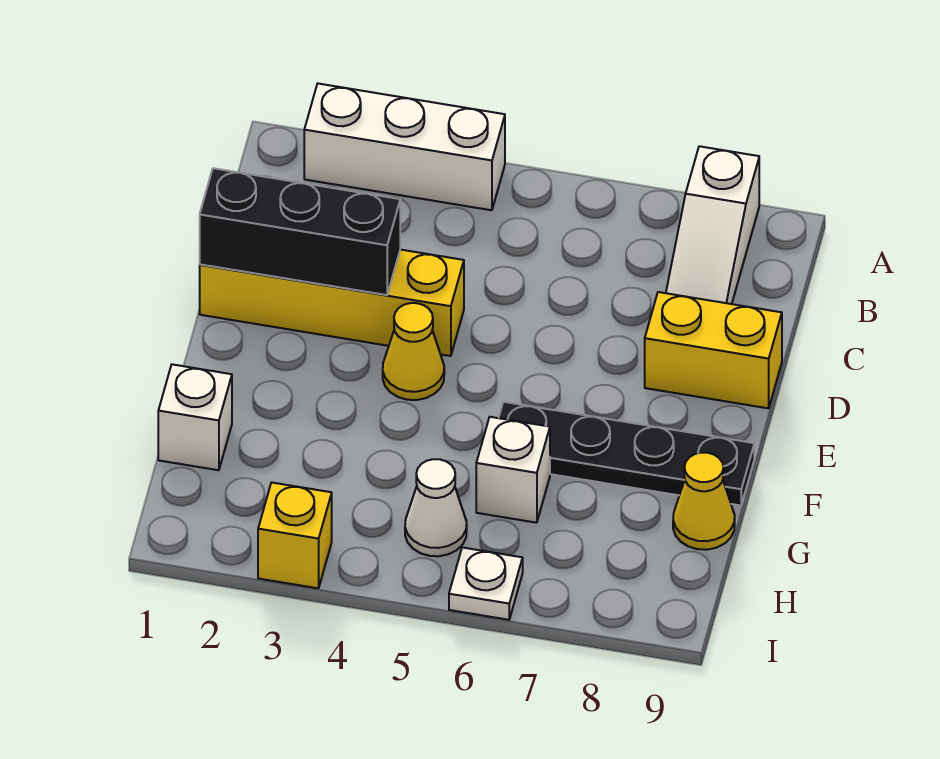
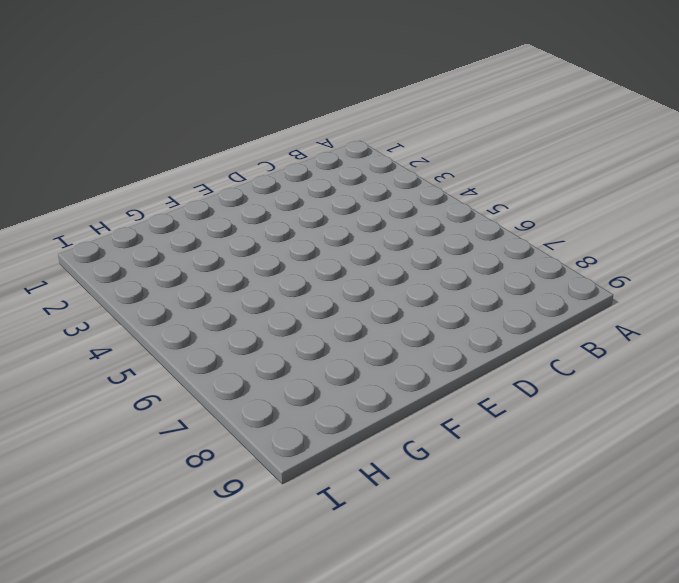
none -> white brick A2:A4 level 1
none -> white slope A8:C8 level 1 top A
none -> yellow brick D1:D4 level 1

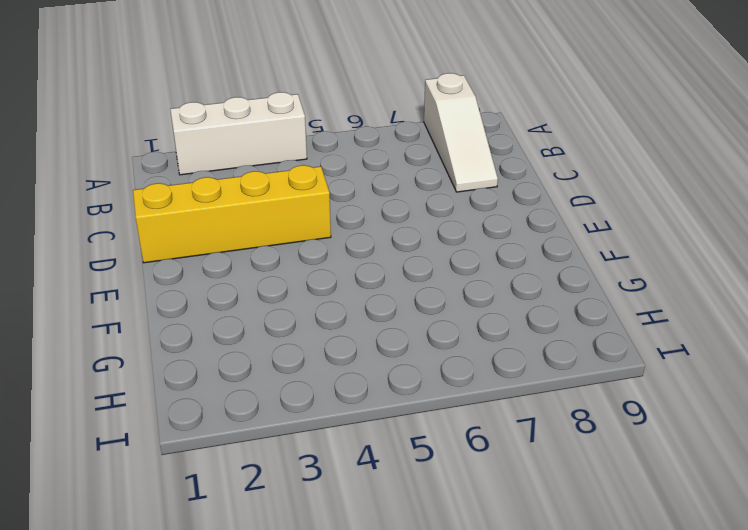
none -> yellow brick D8:D9 level 1
none -> yellow cone E4 level 1
none -> black plate F6:F9 level 1

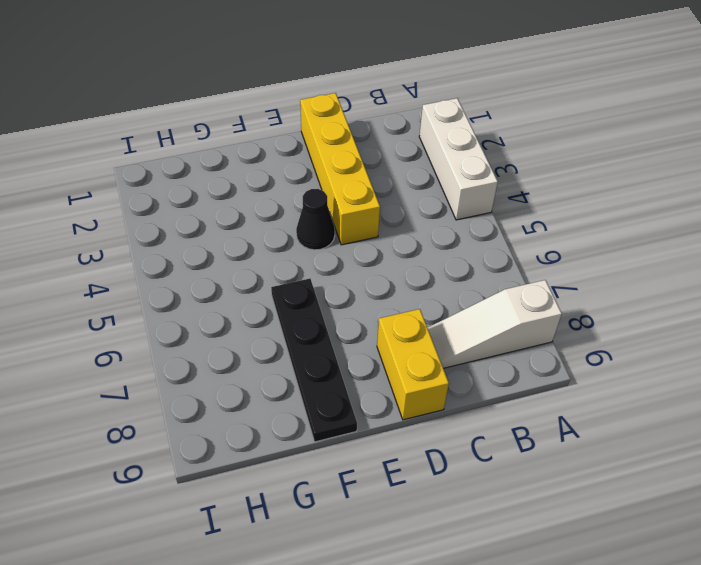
black cone E4 level 1 -> yellow cone E4 level 1
none -> white brick G1 level 1
none -> white brick G6 level 1
none -> yellow cone G9 level 1

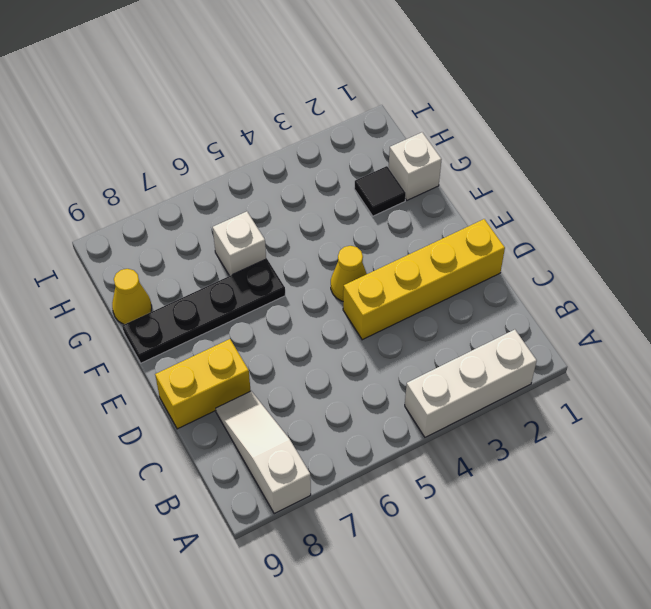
black tile G2 level 1 -> none
none -> white cone H5 level 1
none -> yellow brick I3 level 1
none -> white plate I6 level 1

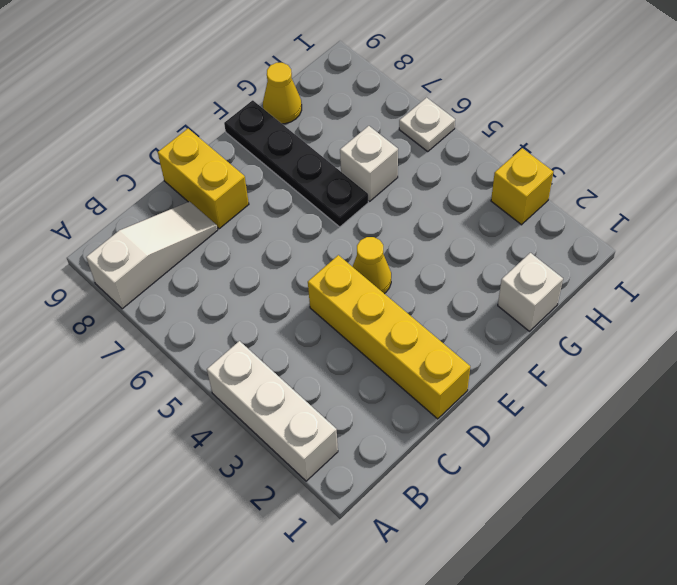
none -> white cone H5 level 1
none -> black brick D1:D3 level 2

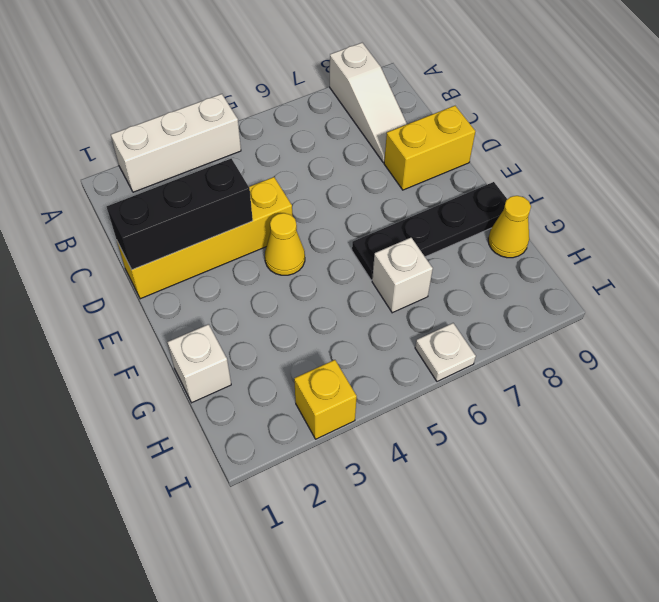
none -> white cone H5 level 1

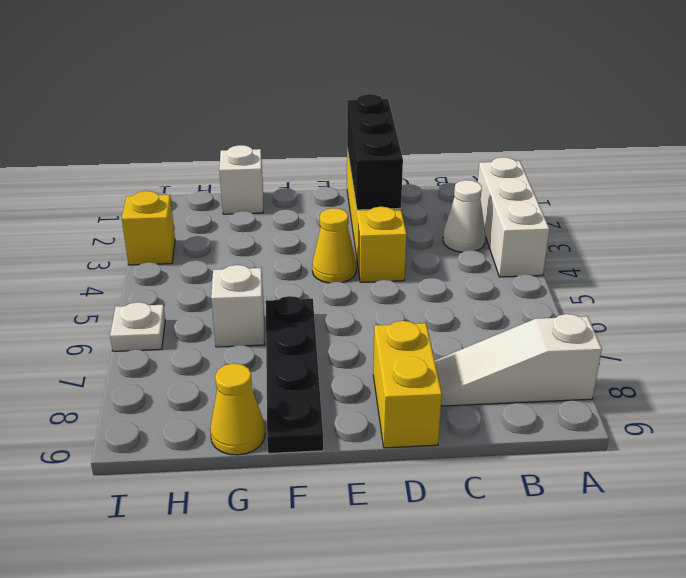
white cone B3 level 1 -> white cone H5 level 1

